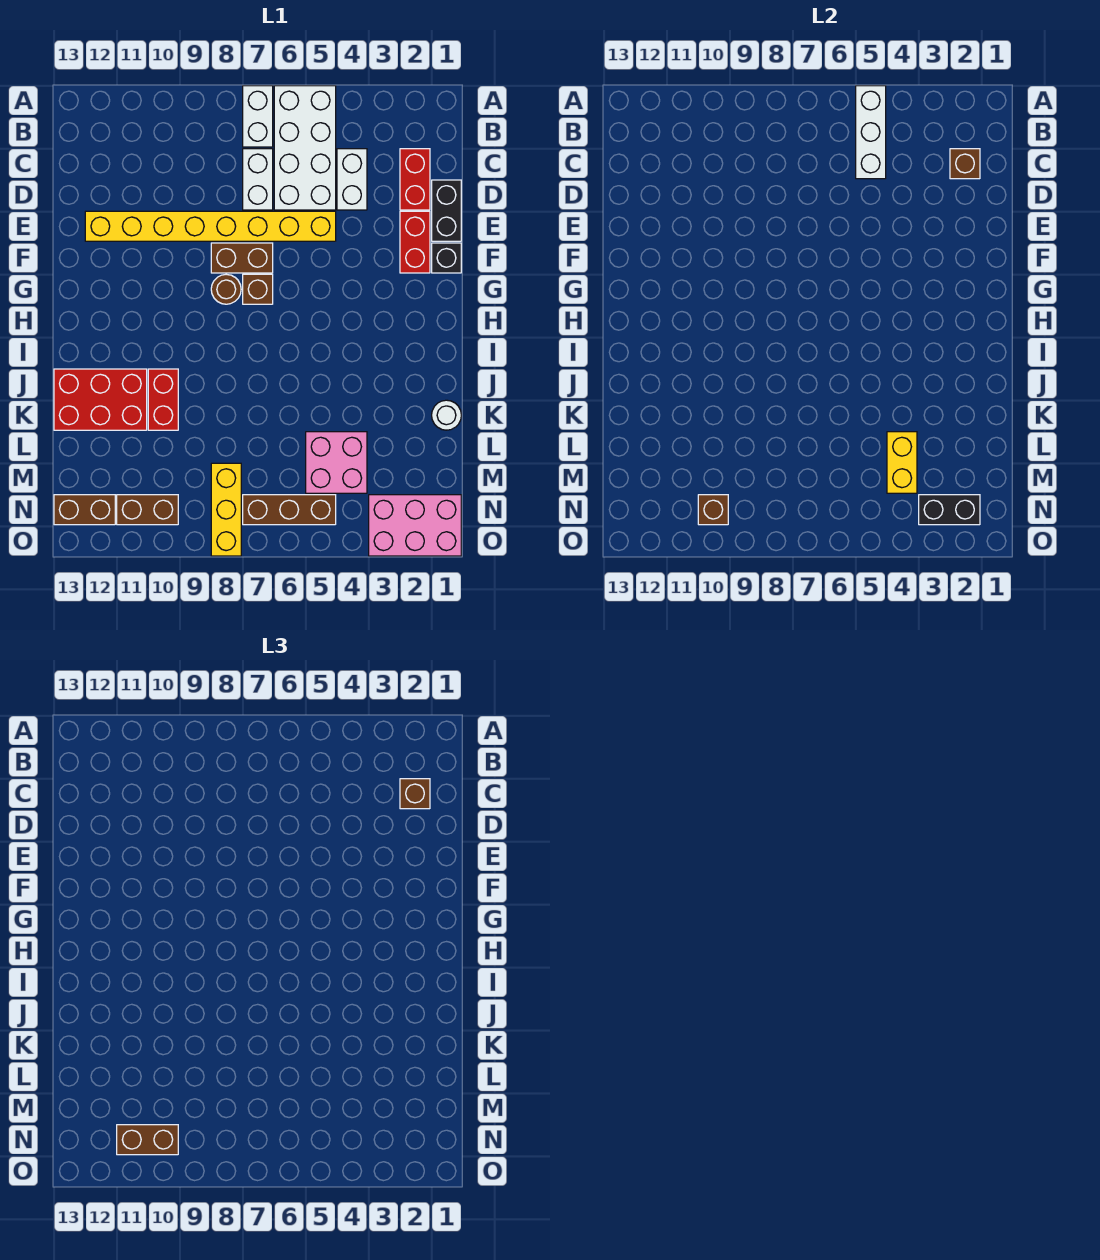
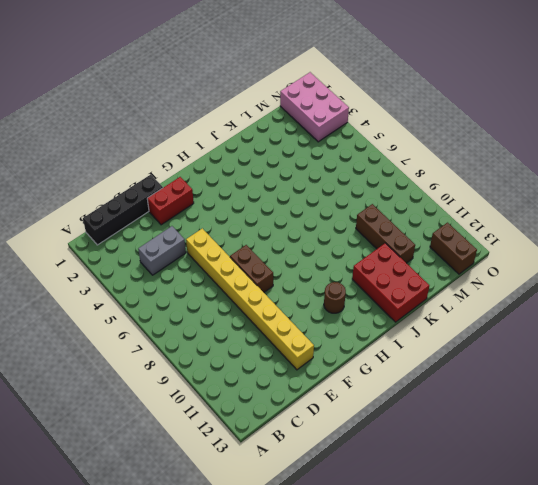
black brick B1:E1 level 1 -> black brick D1:E1 level 1
grey brick C4:D4 level 1 -> white brick C4:D4 level 1
brown round brick H11 level 1 -> brown round brick G8 level 1
brown brick L9:L11 level 1 -> brown brick N5:N7 level 1
none -> white brick A5:D6 level 1
none -> white brick A7:B7 level 1
none -> red brick C2:D2 level 1

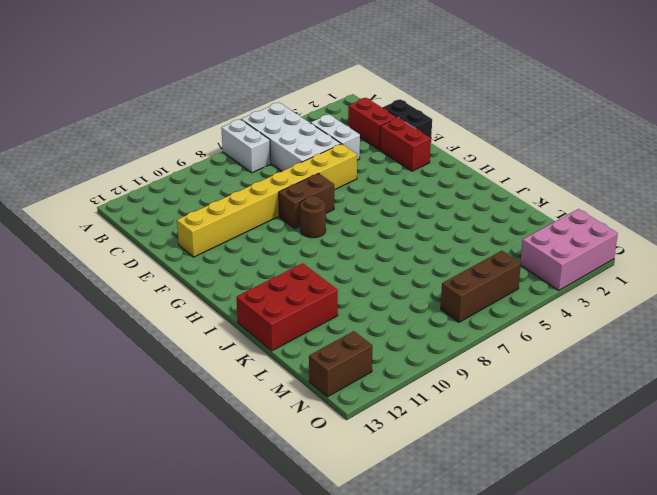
none -> white brick C7:D7 level 1
none -> black brick F1 level 1
none -> brown brick G7 level 1

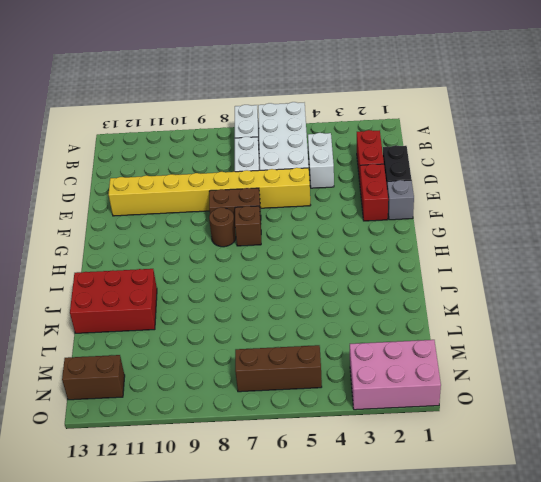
grey brick F1 level 1 -> black brick F1 level 1
none -> red brick J10:K10 level 1
none -> white round brick K1 level 1
none -> pink brick L4:M5 level 1

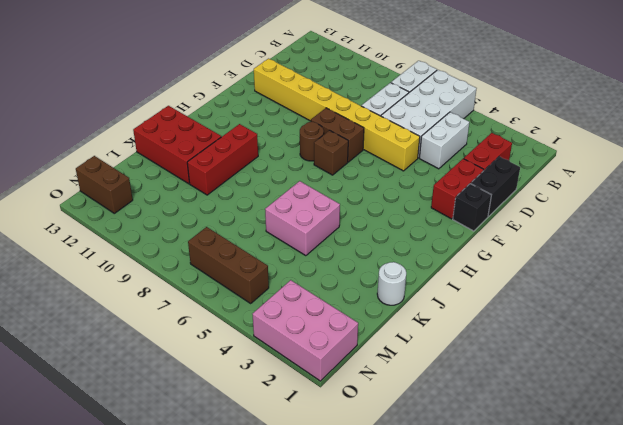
red brick I10:K10 level 1 -> red brick J10:K10 level 1
pink brick J5:K6 level 1 -> pink brick L4:M5 level 1
none -> yellow brick M8:O8 level 1
none -> brown brick N10:N11 level 1
none -> white brick A5:C5 level 2

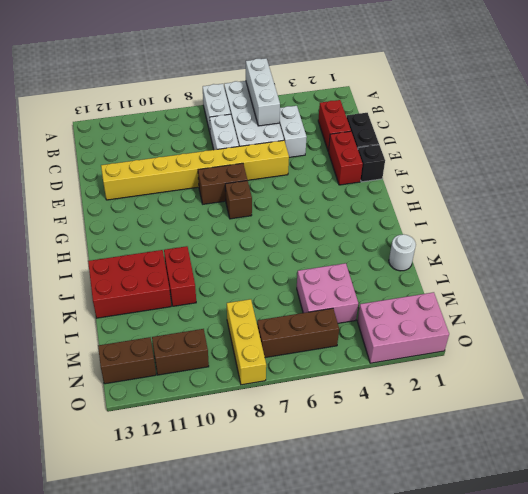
none -> brown round brick G8 level 1
none -> brown brick C2 level 2
none -> yellow brick L4:M4 level 2

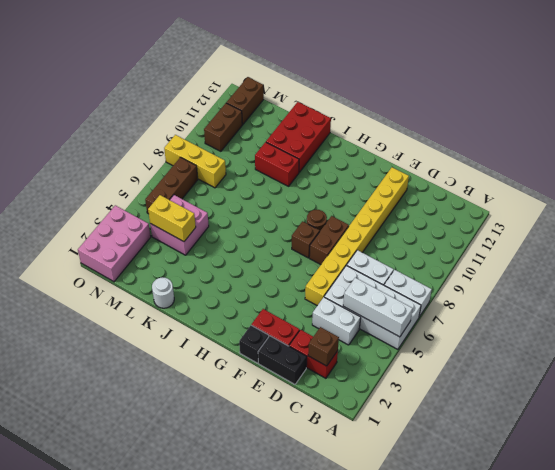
none -> black brick N2:N3 level 2
none -> brown brick N10 level 2
none -> brown brick C2 level 3

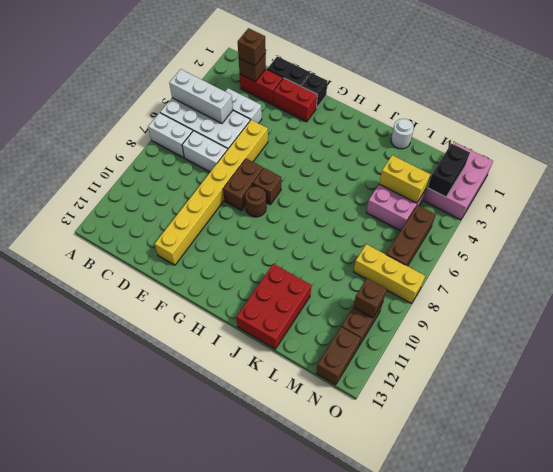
none -> red brick J10:K10 level 1
none -> brown brick N10:N11 level 3

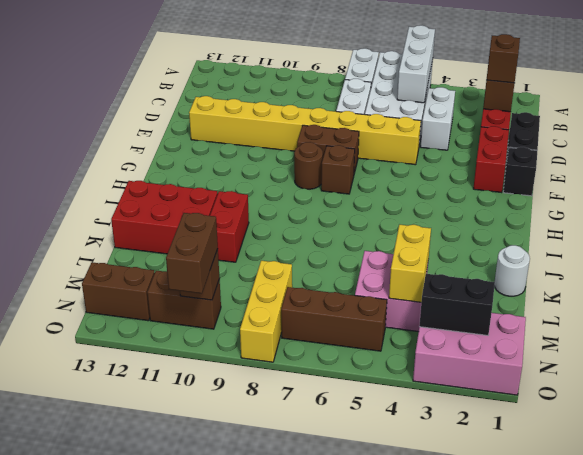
brown brick N10:O10 level 3 -> brown brick N10:N11 level 3

